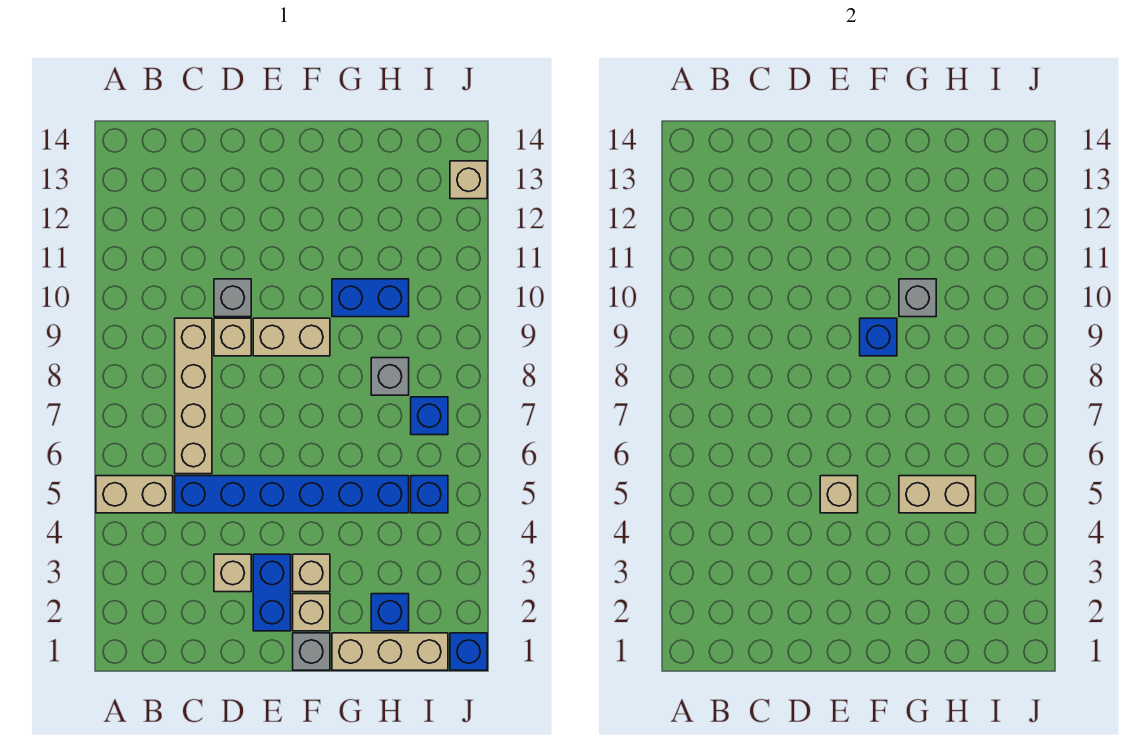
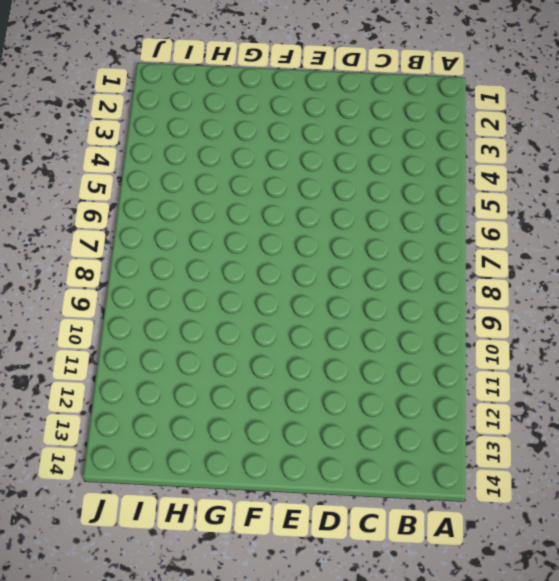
none -> tan brick A5:B5 level 1
none -> blue brick C5:H5 level 1
none -> tan brick C6:C9 level 1

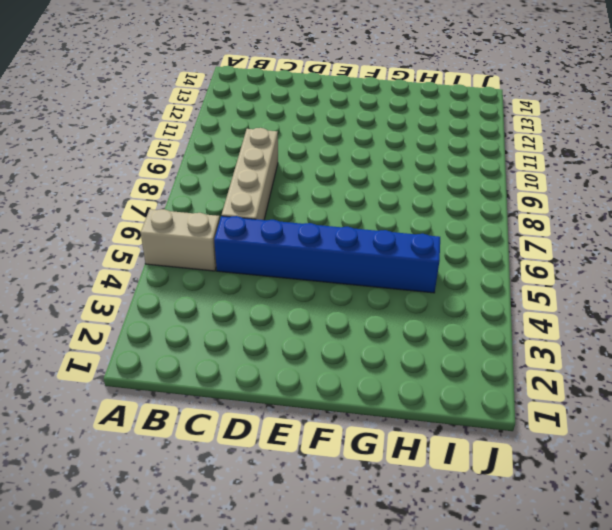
none -> tan brick D3 level 1
none -> tan brick D9 level 1
none -> grey brick D10 level 1

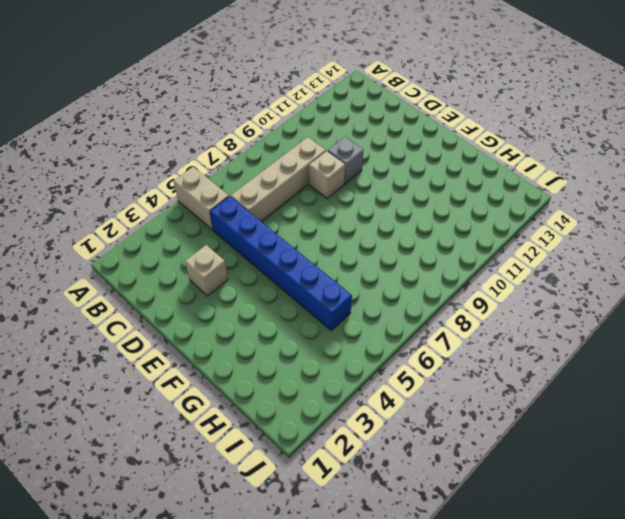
none -> blue brick E2:E3 level 1
none -> tan brick E9:F9 level 1
none -> grey brick F1 level 1

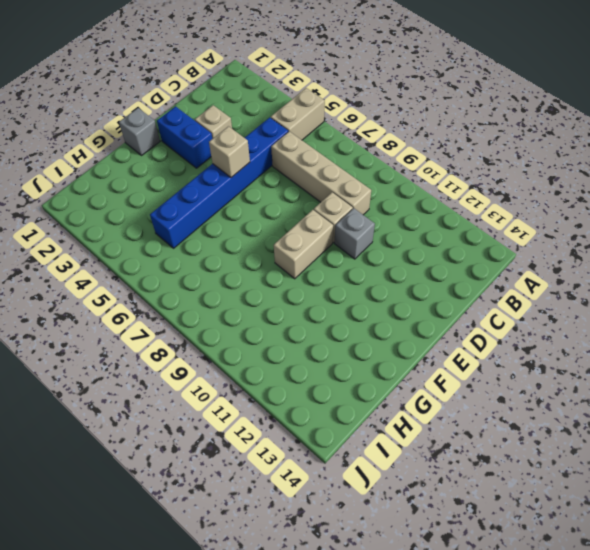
none -> tan brick F2 level 1
none -> tan brick F3 level 1
none -> tan brick G1:I1 level 1

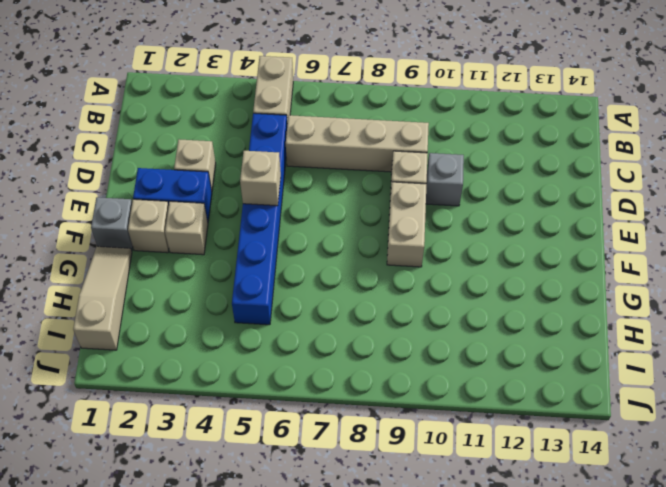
tan slope G1:I1 level 1 top I -> tan brick G1:I1 level 1
none -> blue brick G10:H10 level 1
none -> blue brick H2 level 1
none -> grey brick H8 level 1

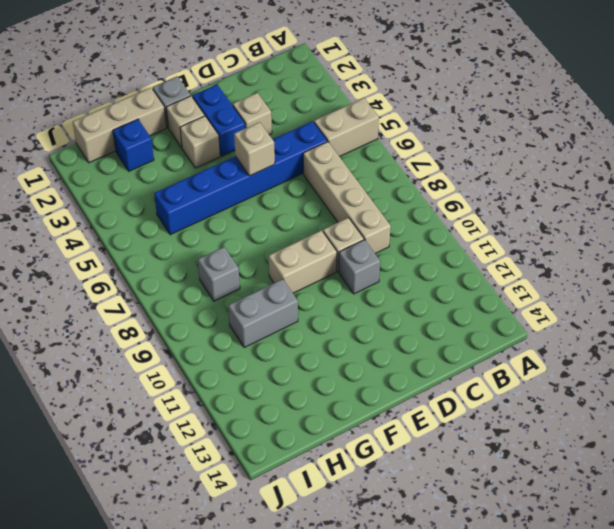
grey brick G10:H10 level 1 -> blue brick G10:H10 level 1
none -> blue brick I5 level 1
none -> blue brick I7 level 1
none -> blue brick J1 level 1

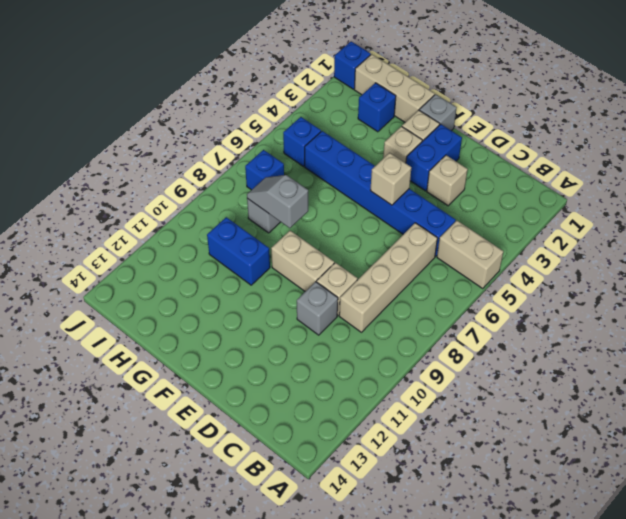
grey slope G8:H8 level 2 top G -> none
none -> tan brick J13 level 1
none -> blue brick F9 level 2
none -> tan brick G5:H5 level 2

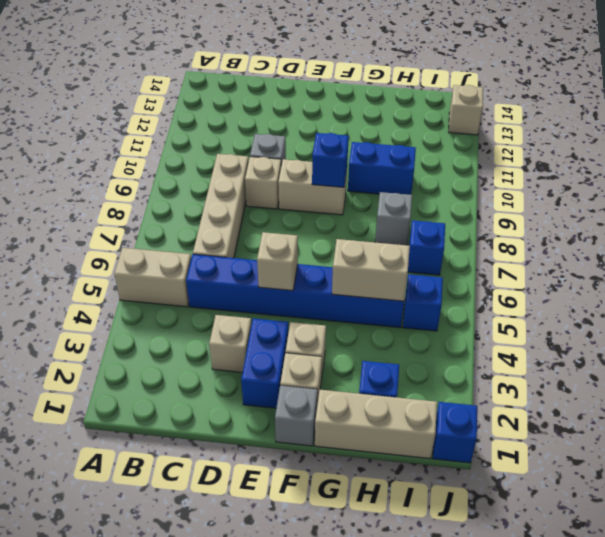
none -> grey brick G10 level 2

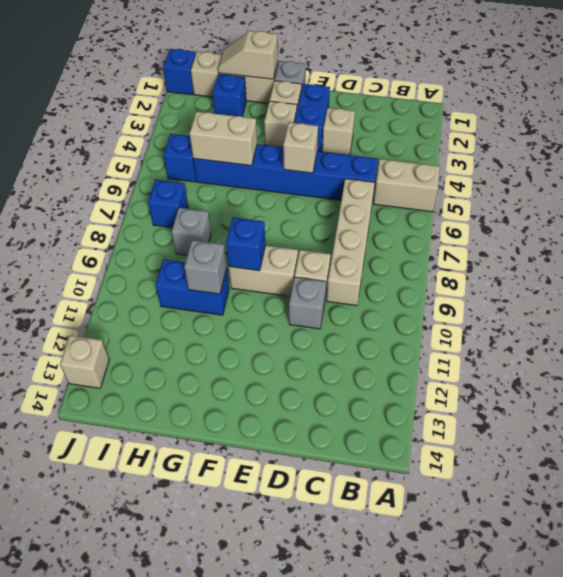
tan slope G1:H1 level 2 top G -> none

